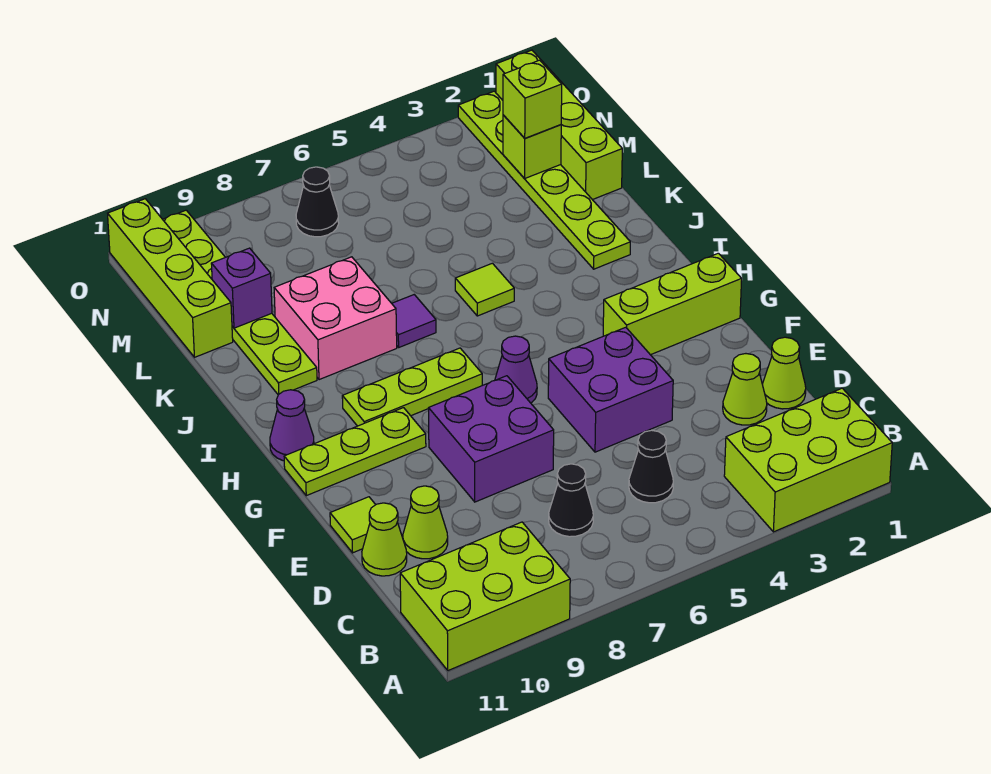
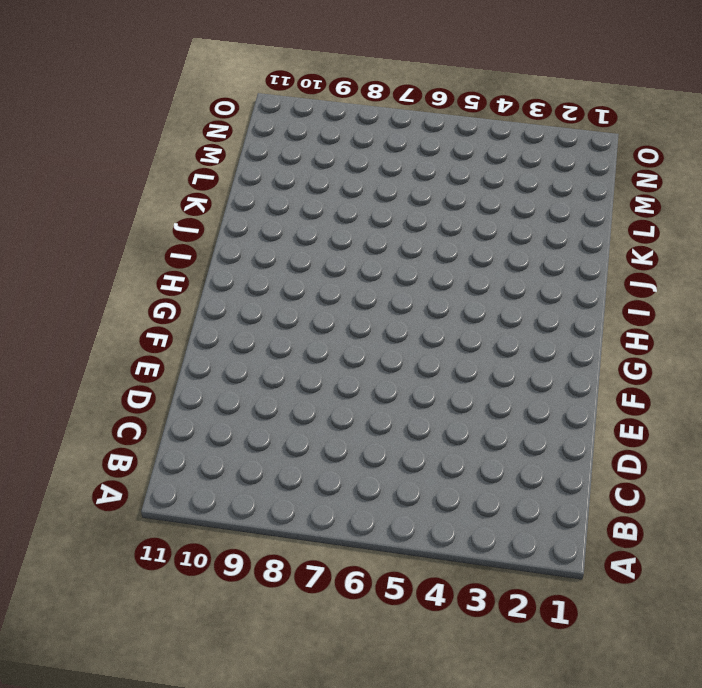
none -> lime brick A1:B3 level 1
none -> lime brick A9:B11 level 1
none -> black cone C5 level 1

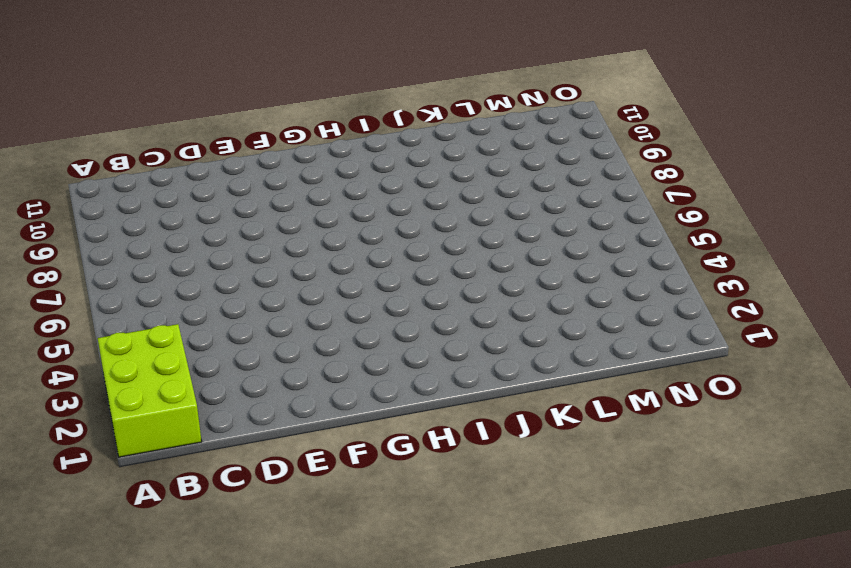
none -> lime brick A9:B11 level 1
none -> black cone C5 level 1
none -> black cone C7 level 1

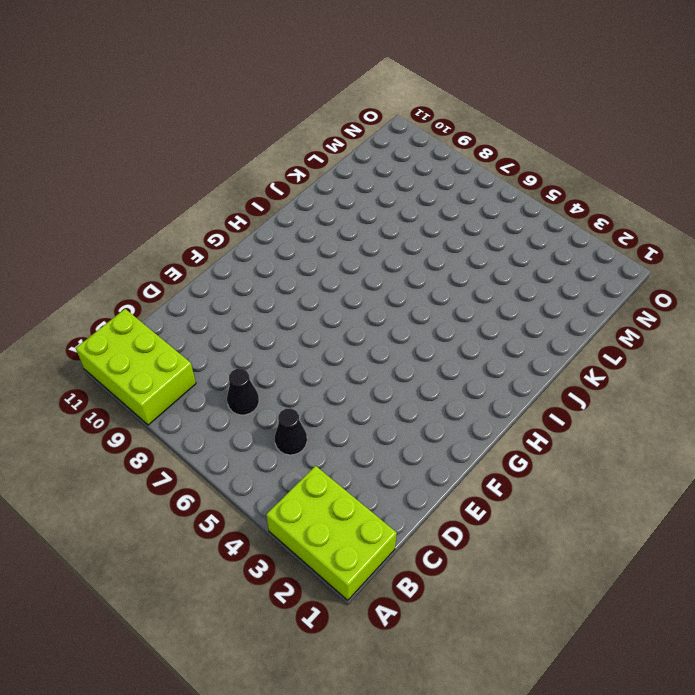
none -> lime cone D1 level 1
none -> lime cone D2 level 1
none -> lime cone D10 level 1

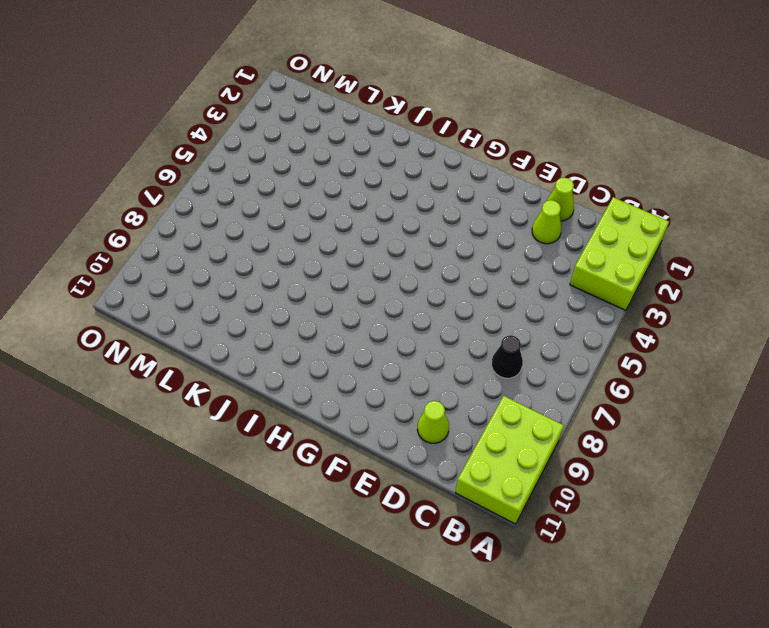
none -> black cone C5 level 1
none -> lime cone D11 level 1
none -> purple brick E4:F5 level 1

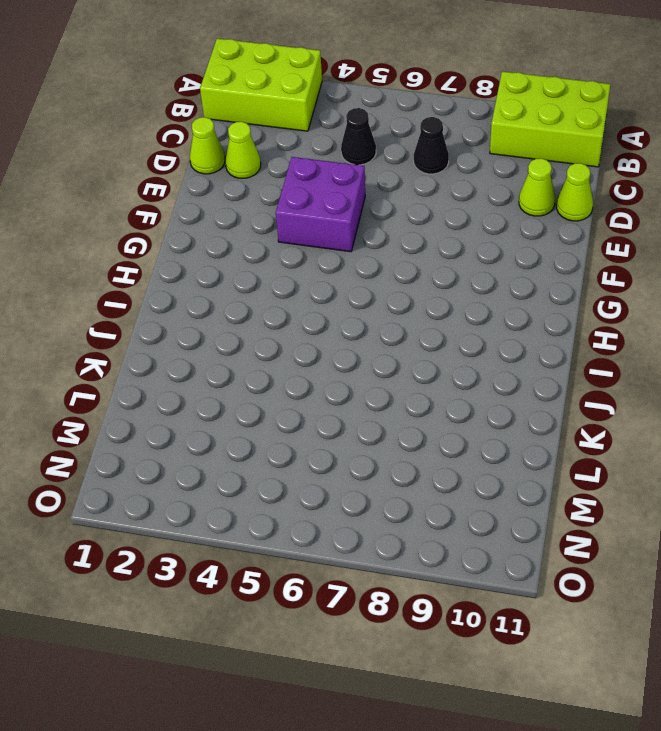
none -> purple brick E7:F8 level 1
none -> lime tile E11 level 1
none -> lime brick G1:G3 level 1

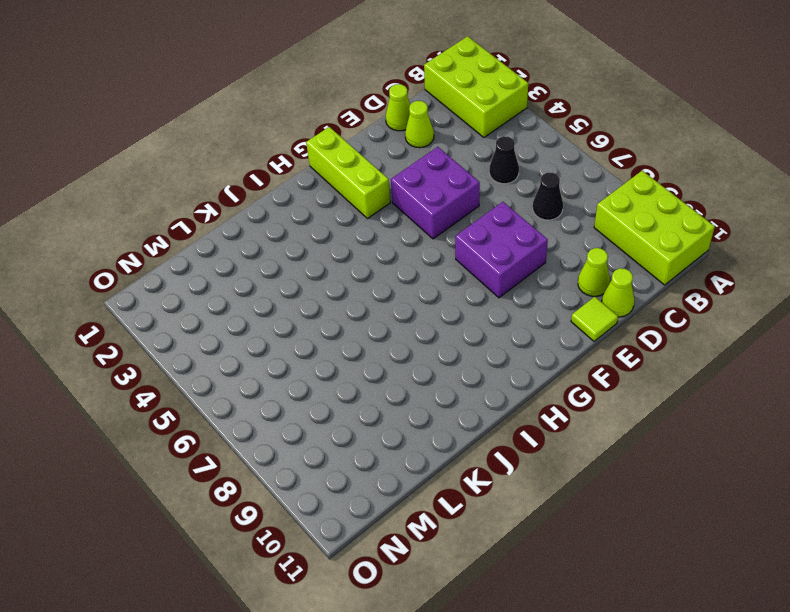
none -> purple cone G6 level 1
none -> lime plate G9:G11 level 1
none -> lime plate H7:H9 level 1

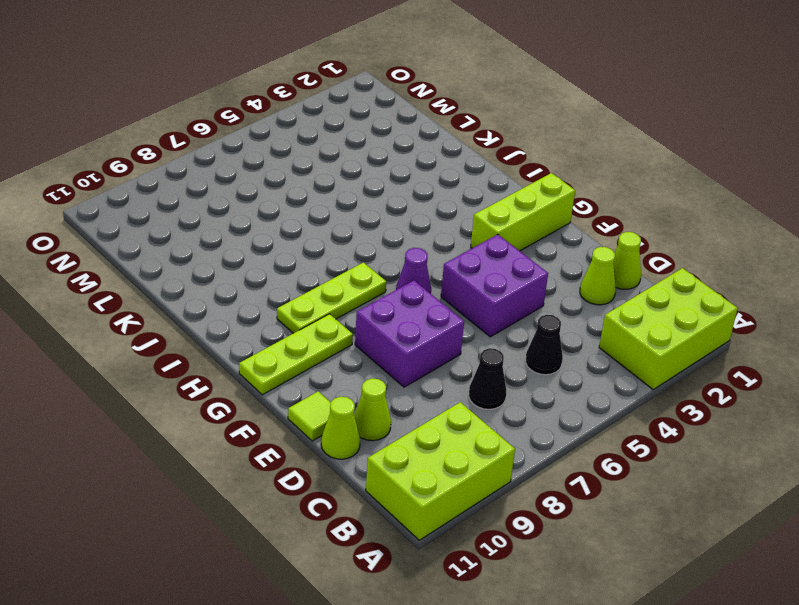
none -> purple cone H11 level 1
none -> lime plate J2:O2 level 1
none -> lime tile J5 level 1

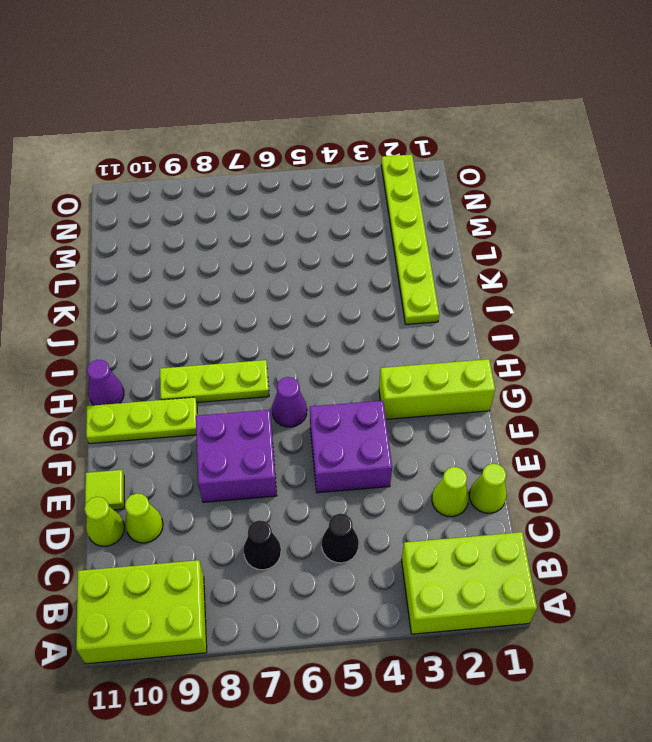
none -> lime tile J5 level 1
none -> purple tile J7 level 1
none -> pink brick J8:K9 level 1

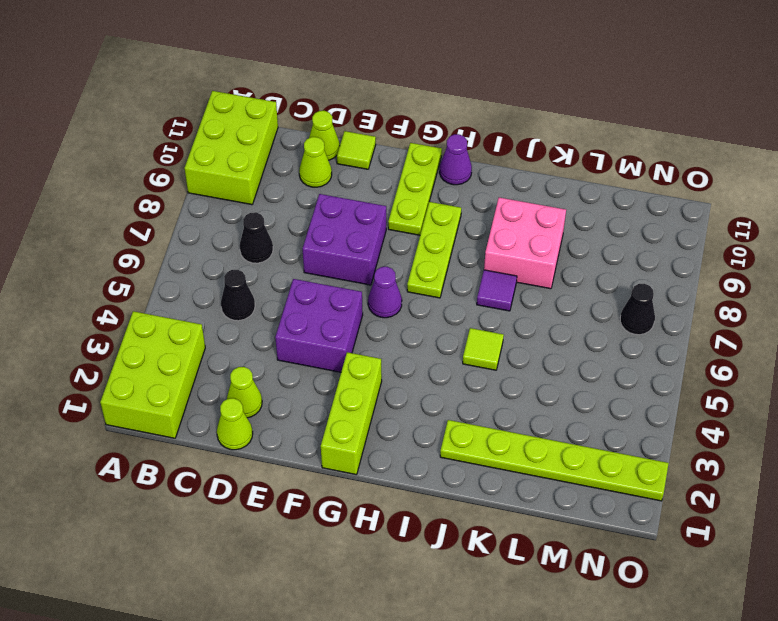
none -> lime plate J10:O10 level 1
none -> lime brick L1:O1 level 1
none -> lime brick L11:O11 level 1

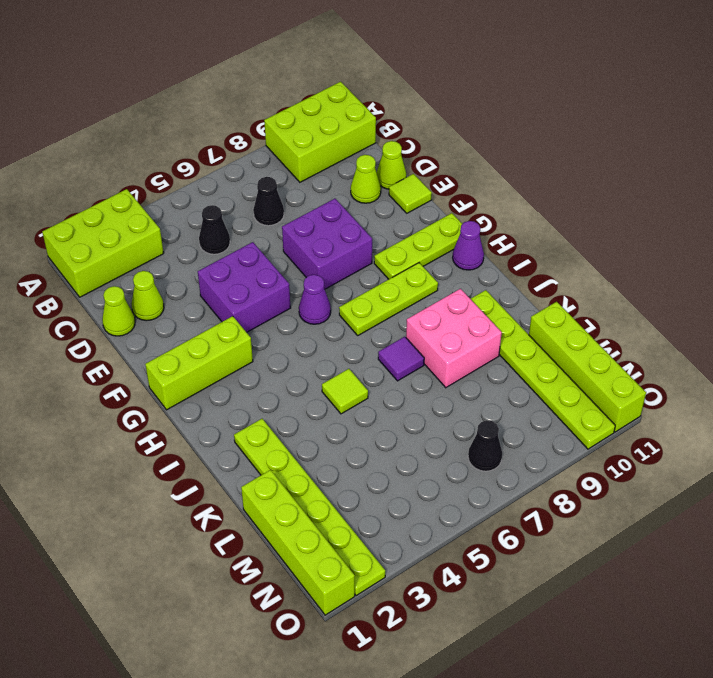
none -> purple brick L10 level 2
none -> lime brick M2 level 2
none -> lime brick M2 level 3

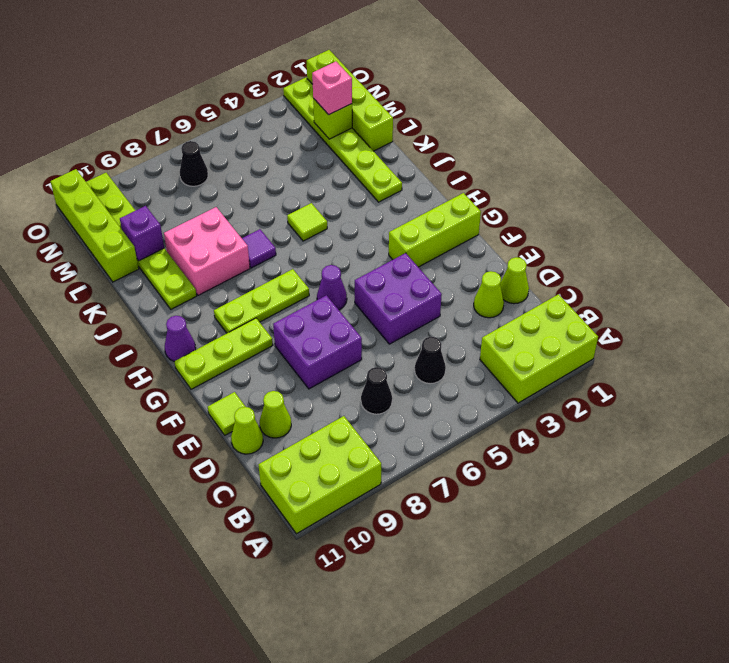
pink brick M2 level 3 -> lime brick M2 level 3

